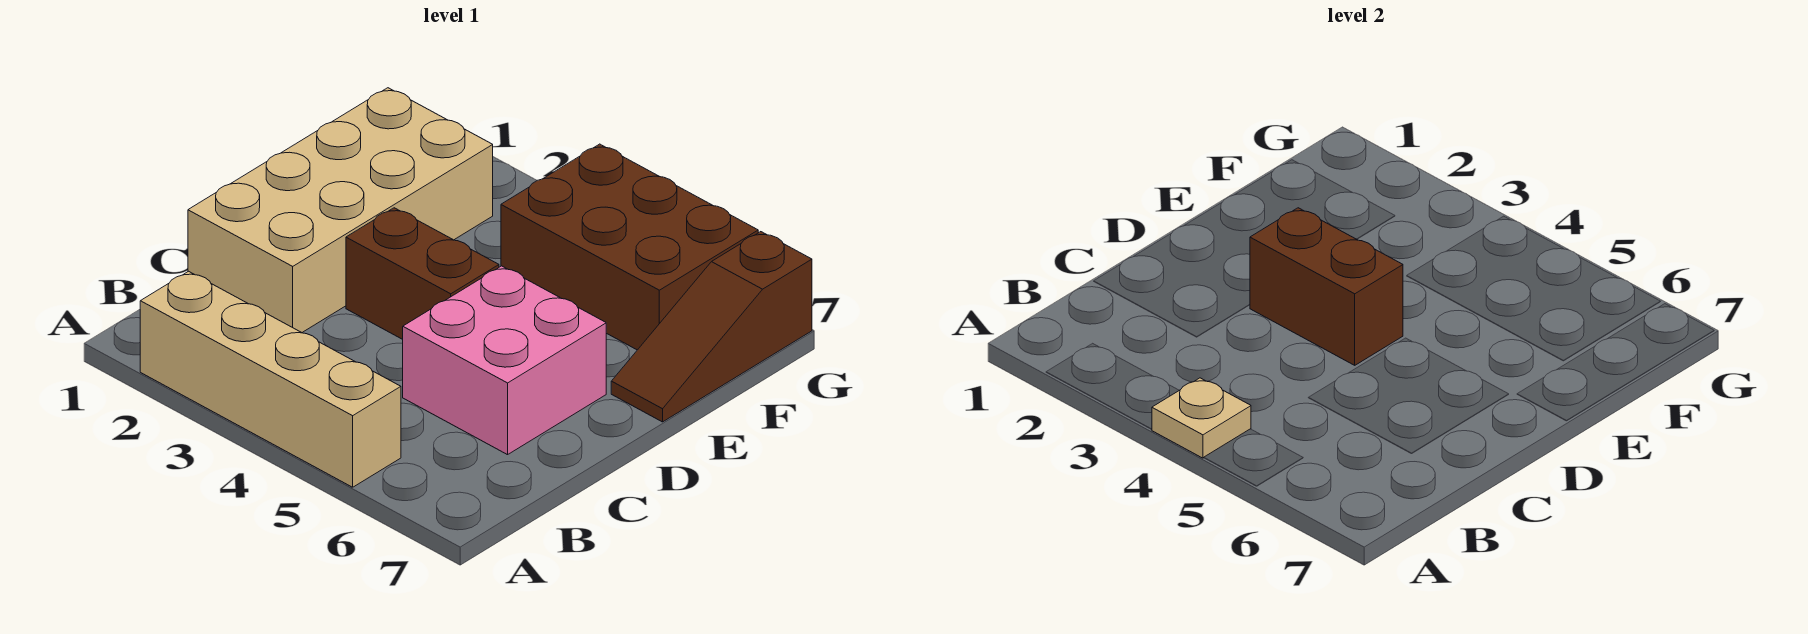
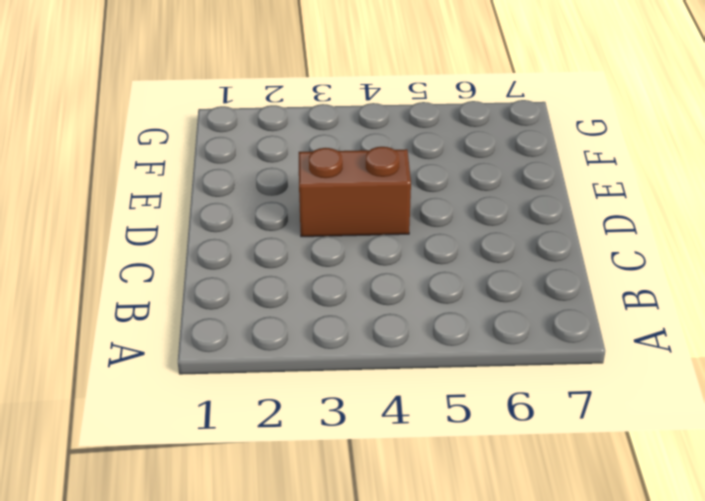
none -> tan brick A2:A5 level 1
none -> tan brick C1:F2 level 1

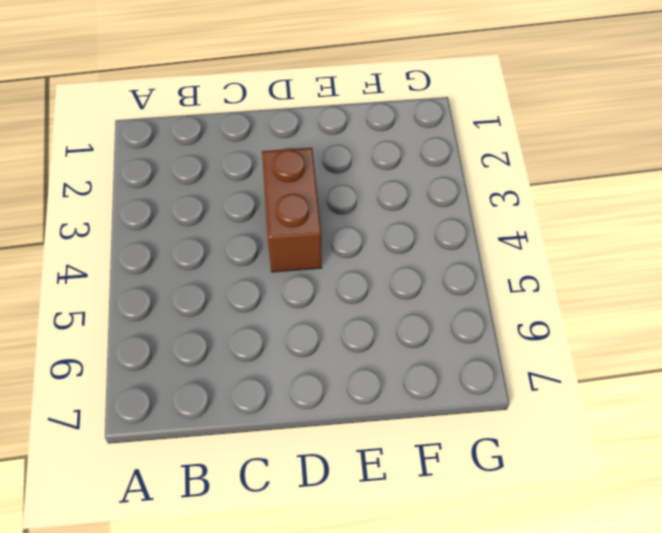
none -> tan brick A2:A5 level 1
none -> tan brick C1:F2 level 1

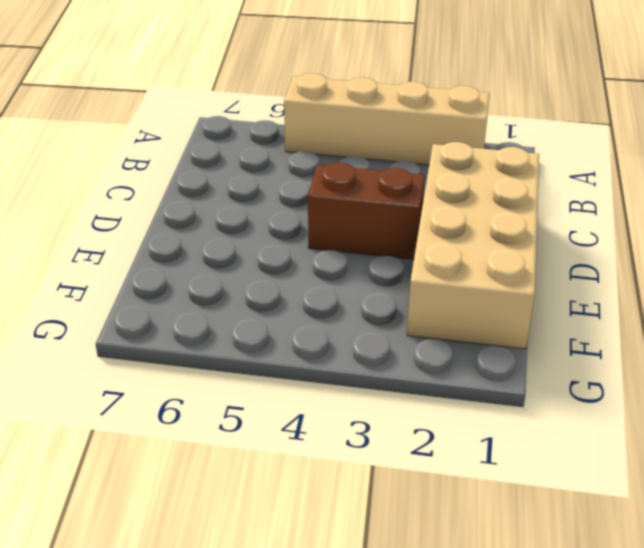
none -> pink brick C5:D6 level 1
none -> brown slope E7:G7 level 1 top G

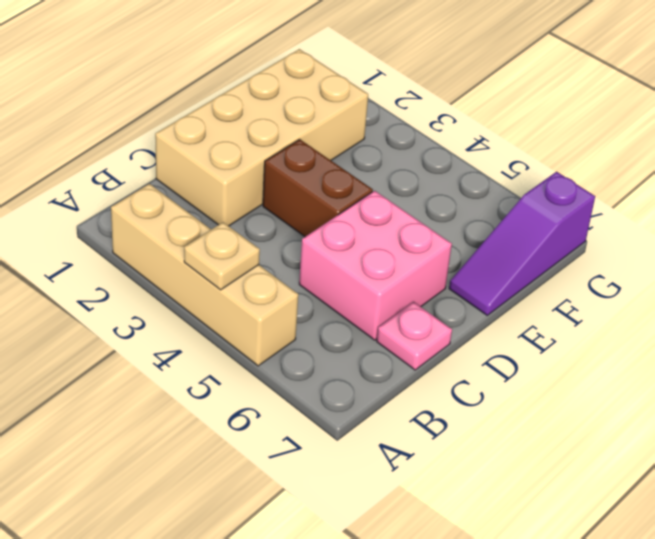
pink plate C7 level 1 -> none
purple slope E7:G7 level 1 top G -> brown slope E7:G7 level 1 top G
none -> brown brick F4:G6 level 1
none -> brown brick D3:D4 level 2

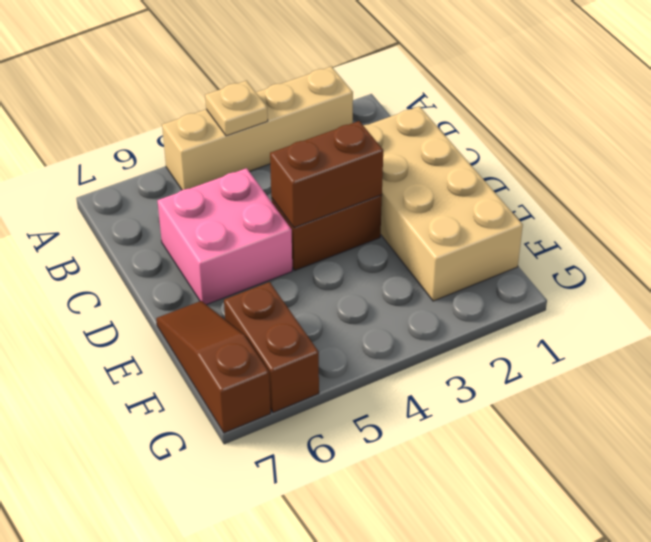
brown brick F6:G6 level 1 -> brown brick F4:G6 level 1

